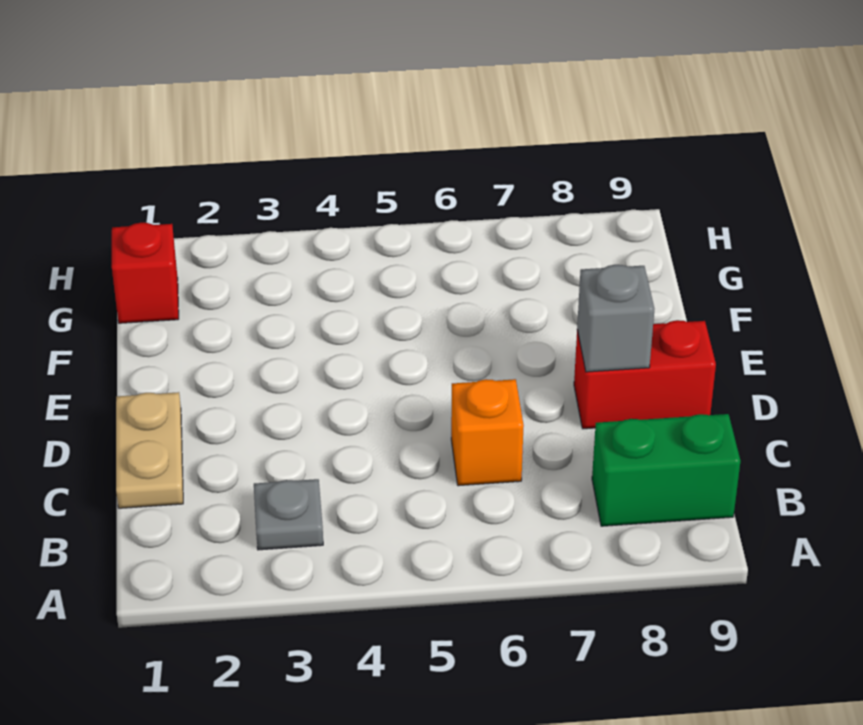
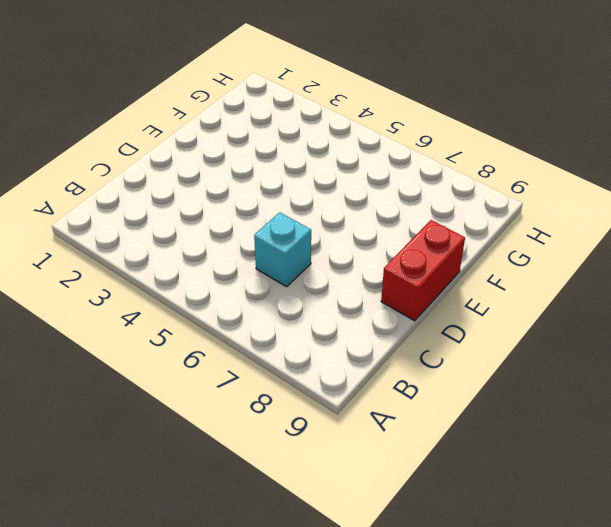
cyan brick C6 level 1 -> orange brick C6 level 1
red brick D9:E9 level 1 -> red brick D8:D9 level 1
none -> grey plate B3 level 1
none -> green brick B8:B9 level 1

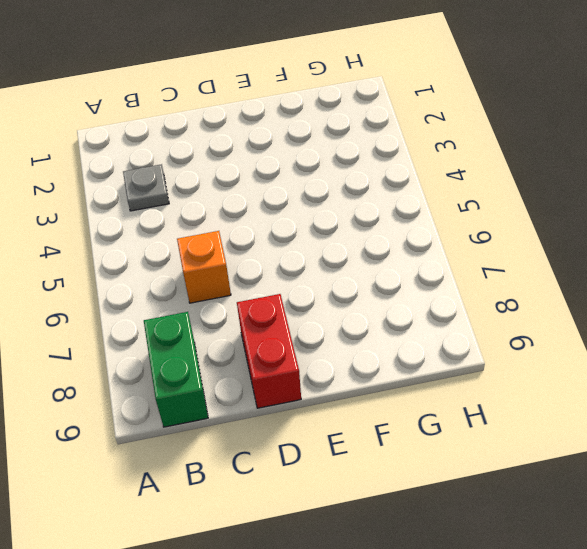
none -> tan plate C1:D1 level 1
none -> red brick G1 level 1

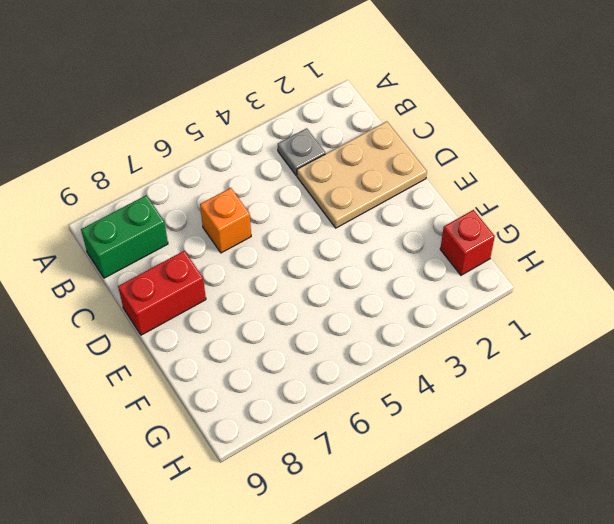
tan plate C1:D3 level 1 -> tan plate C1:D1 level 1
none -> grey brick D8 level 2

